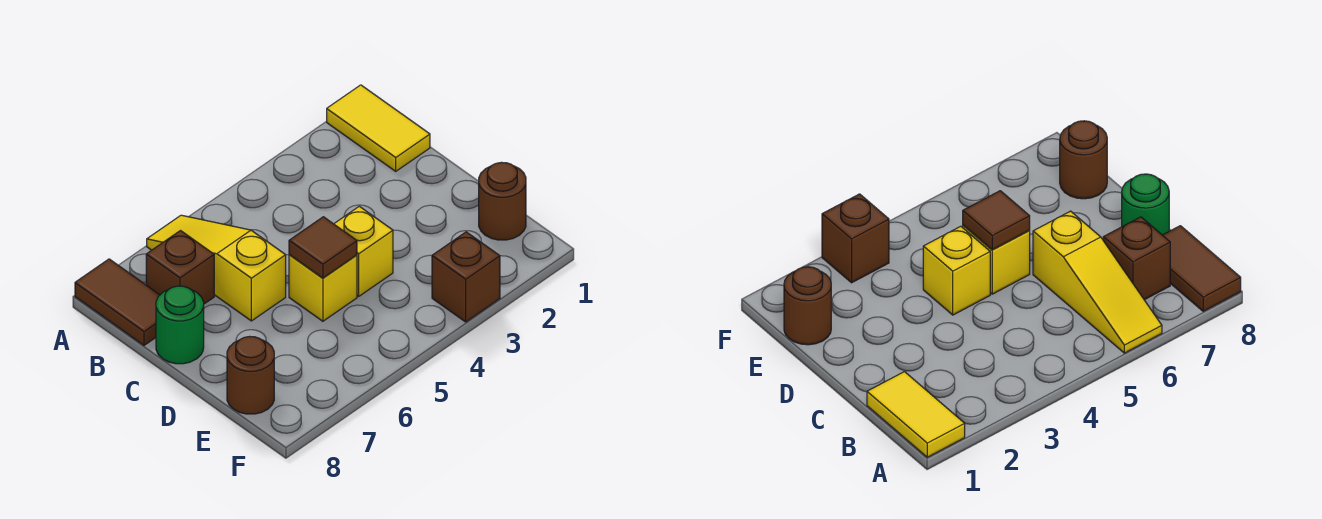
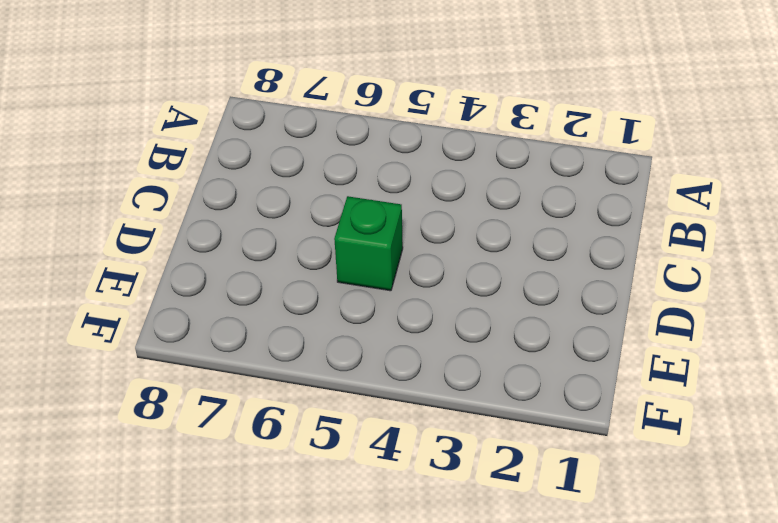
green brick D5 level 1 -> yellow brick D5 level 1
none -> yellow tile A1:B1 level 1
none -> yellow slope A6:C6 level 1 top C

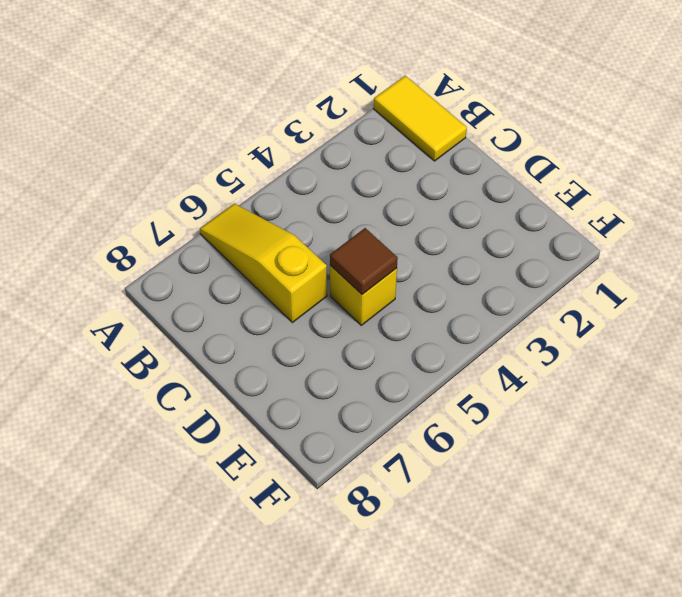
none -> brown tile A8:B8 level 1
none -> brown brick B7 level 1

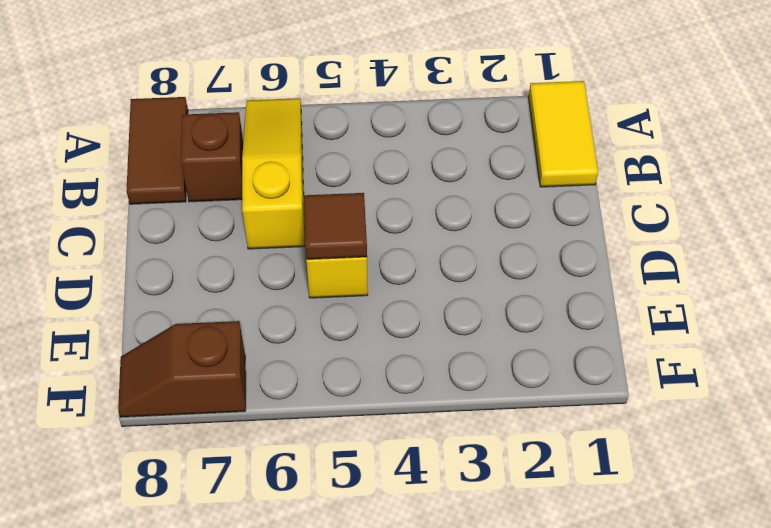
brown slope F7:F8 level 1 top 7 -> none
none -> green round brick C8 level 1
none -> yellow brick D4 level 1

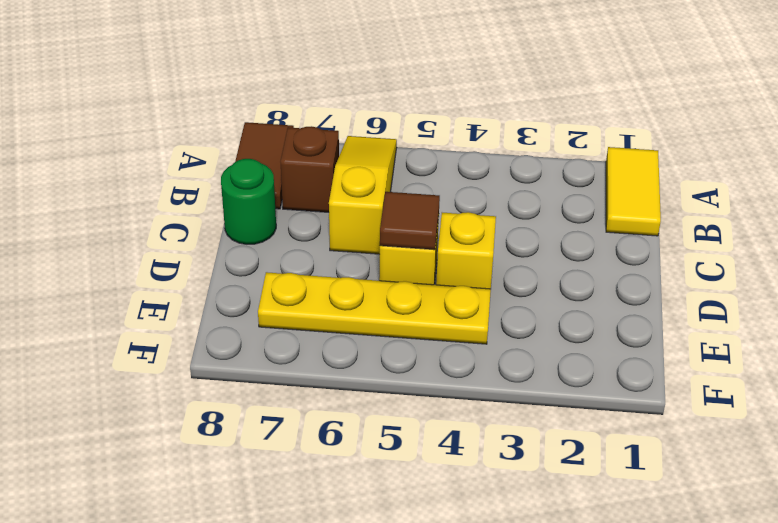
yellow plate E4:E7 level 1 -> none
none -> brown round brick E1 level 1
none -> brown round brick E8 level 1

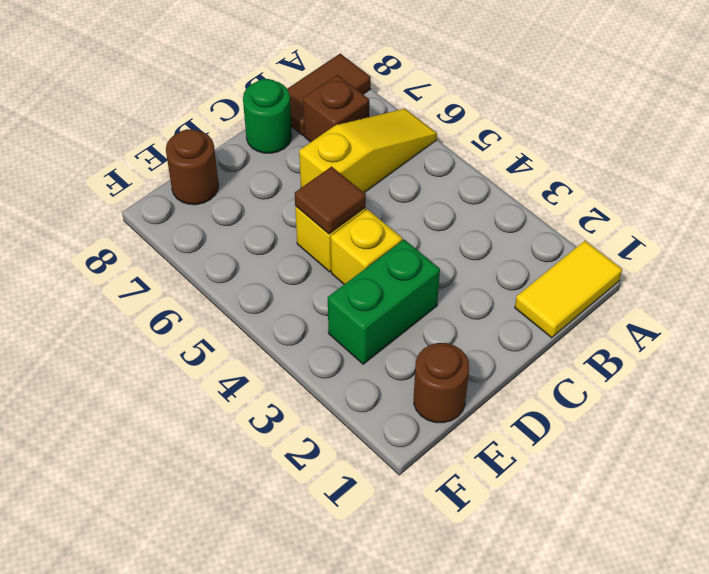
green brick D3:E3 level 1 -> none
none -> brown brick F3 level 1

